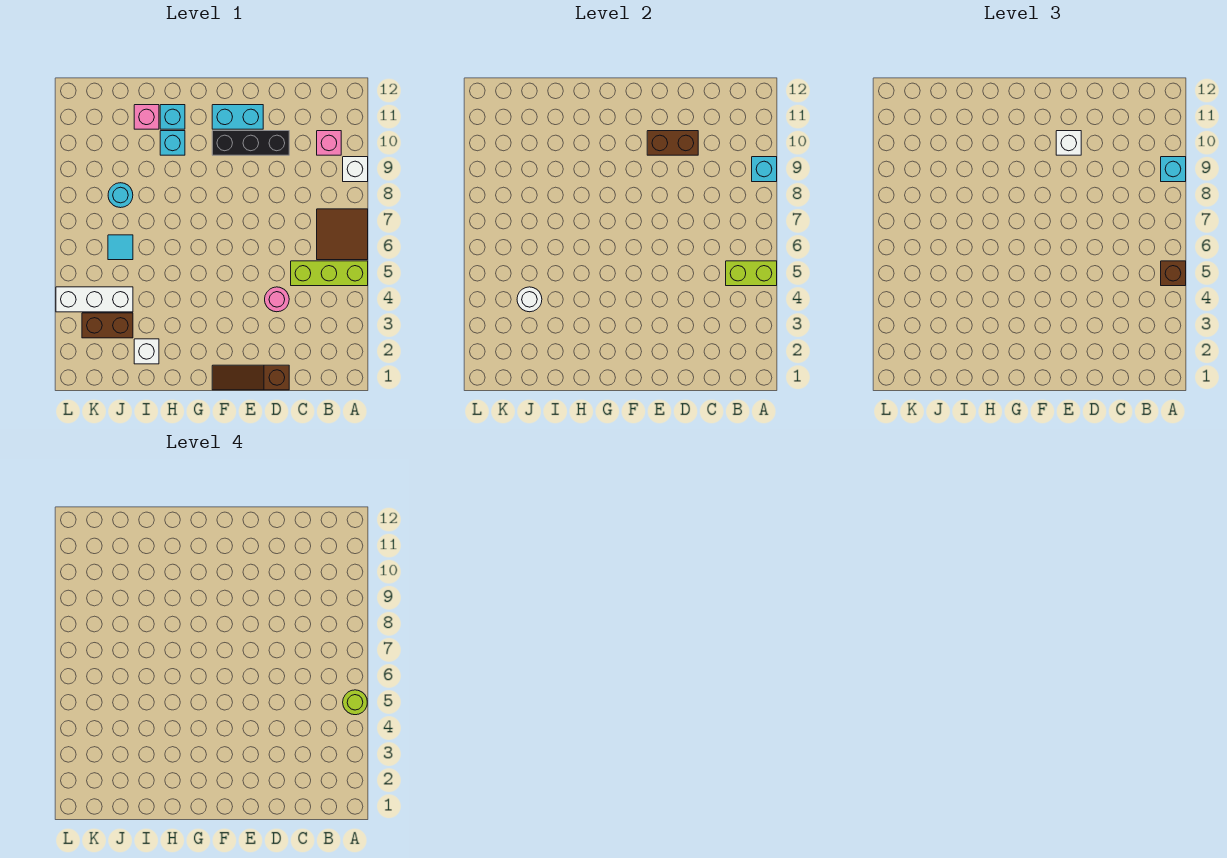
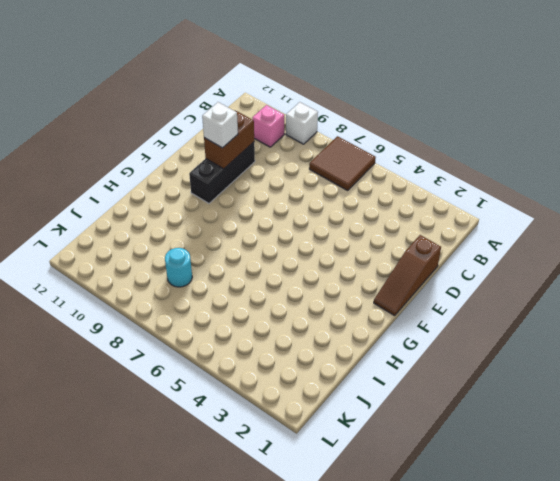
none -> lime brick A5:C5 level 1
none -> pink round brick D4 level 1
none -> cyan brick E11:F11 level 1

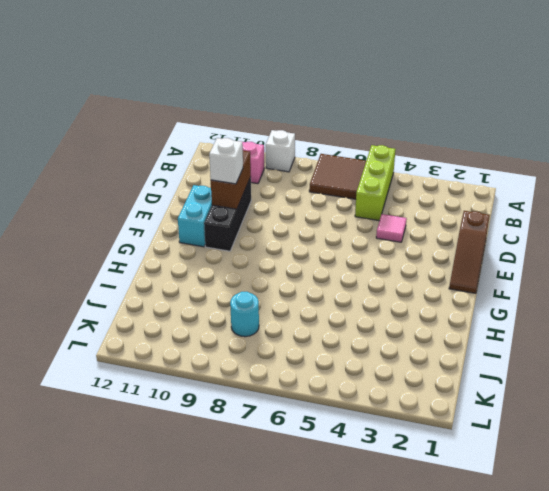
pink tile D4 level 1 -> pink round brick D4 level 1
none -> cyan brick H10 level 1
none -> cyan brick H11 level 1
none -> white brick I2 level 1

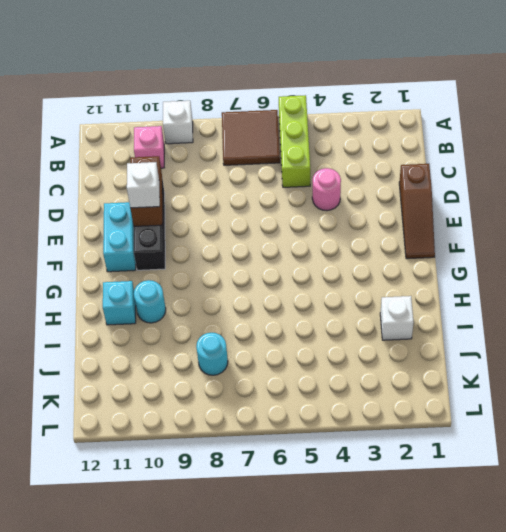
cyan round brick H10 level 1 -> cyan brick H10 level 1
none -> pink brick I11 level 1
none -> brown brick J3:K3 level 1
none -> white brick J4:L4 level 1

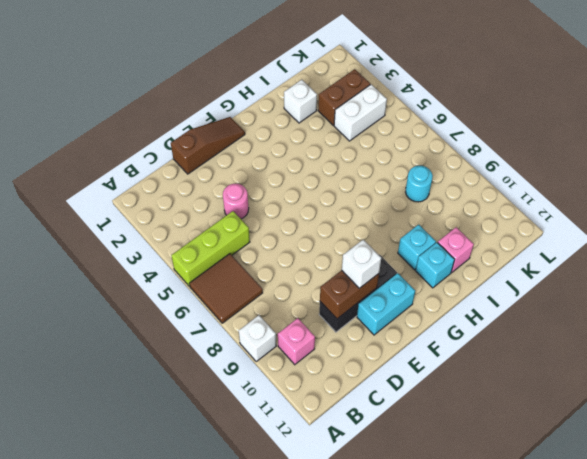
white brick J4:K4 level 1 -> white brick J4:L4 level 1
none -> cyan tile J6 level 1
none -> lime brick A5:B5 level 2
none -> cyan brick A9 level 2

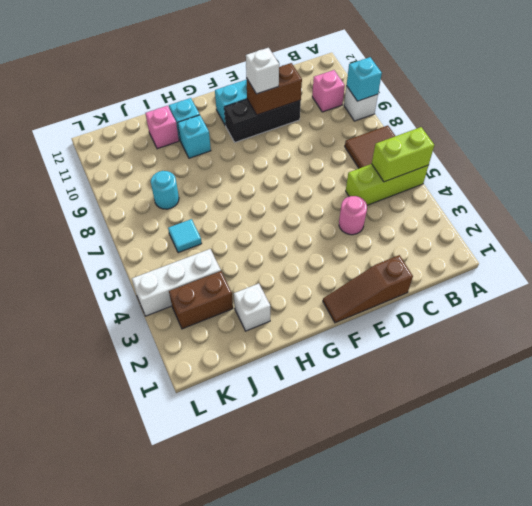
none -> white round brick J4 level 2
none -> brown brick A5 level 3
none -> cyan brick A9 level 3

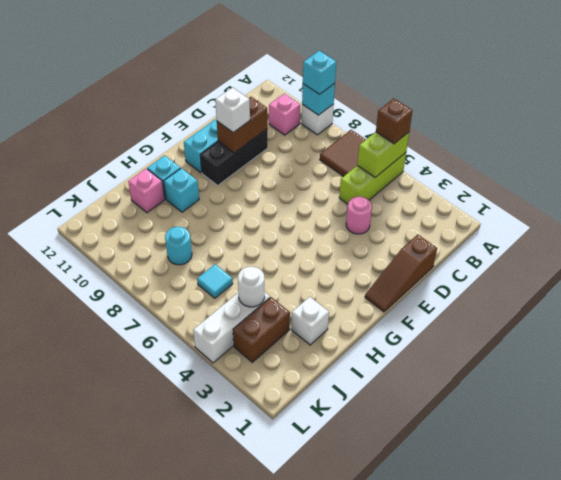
none -> lime round brick A5 level 4

